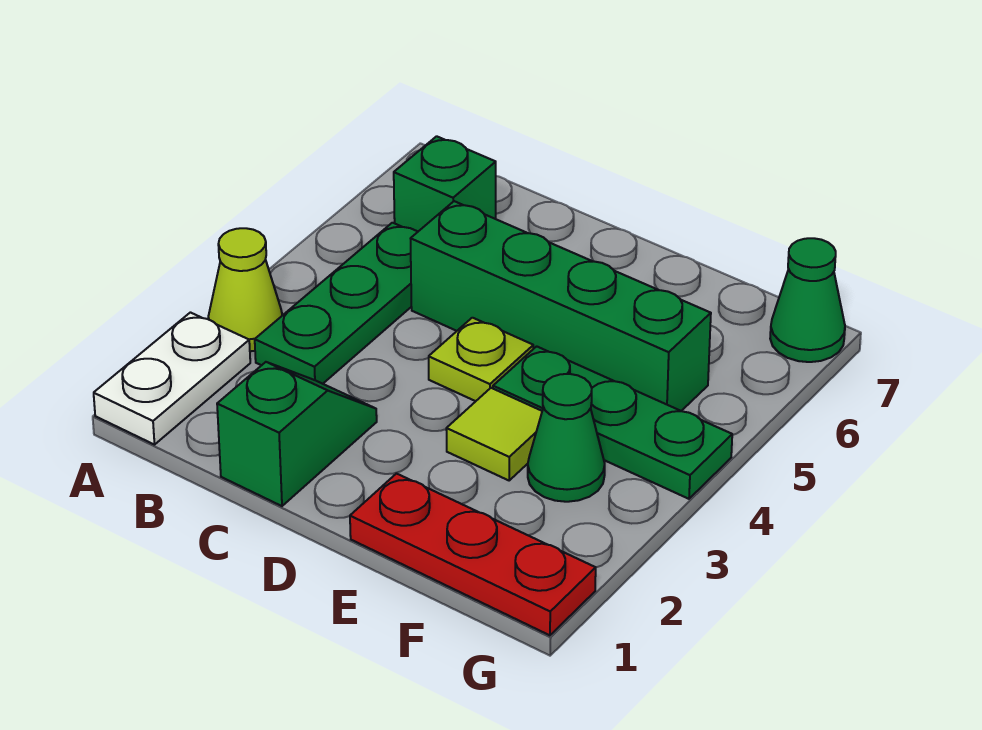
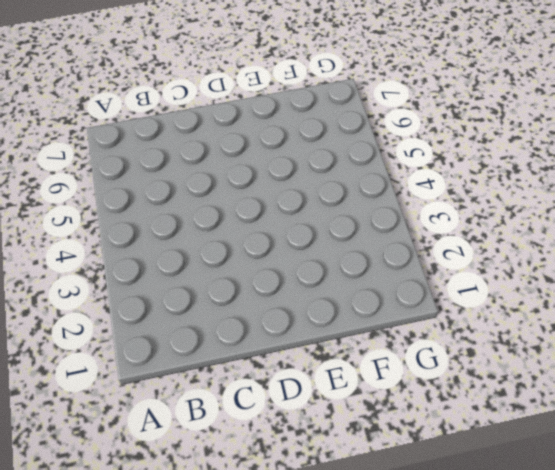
none -> white plate A1:A2 level 1
none -> lime cone A3 level 1
none -> green plate B3:B5 level 1

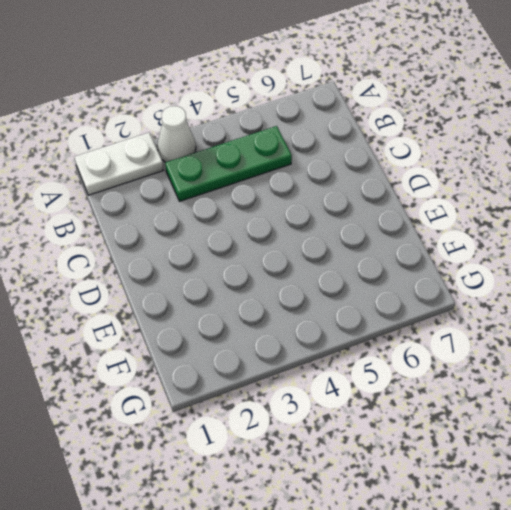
white cone A3 level 1 -> lime cone A3 level 1
none -> green brick B6 level 1
none -> green slope C1:C2 level 1 top 1
none -> green brick C5:F5 level 1

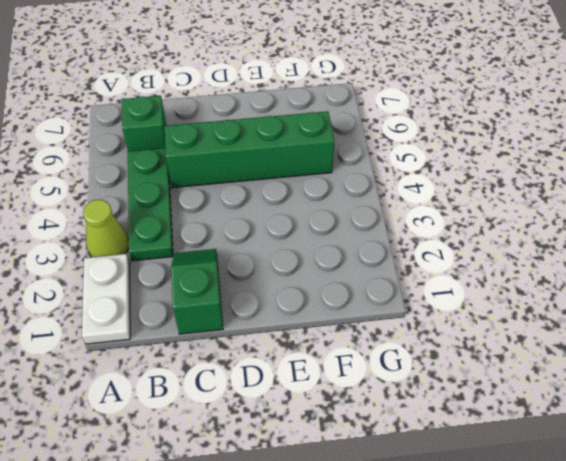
none -> lime plate D4 level 1
none -> red plate E1:G1 level 1
none -> lime tile E3 level 1

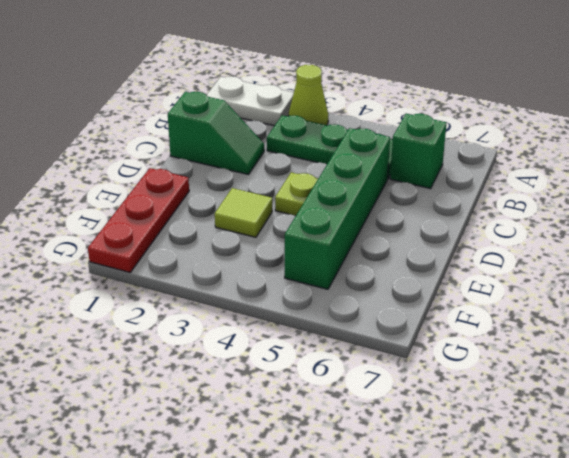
none -> green plate E4:G4 level 1
none -> green cone F3 level 1
none -> green cone G7 level 1

